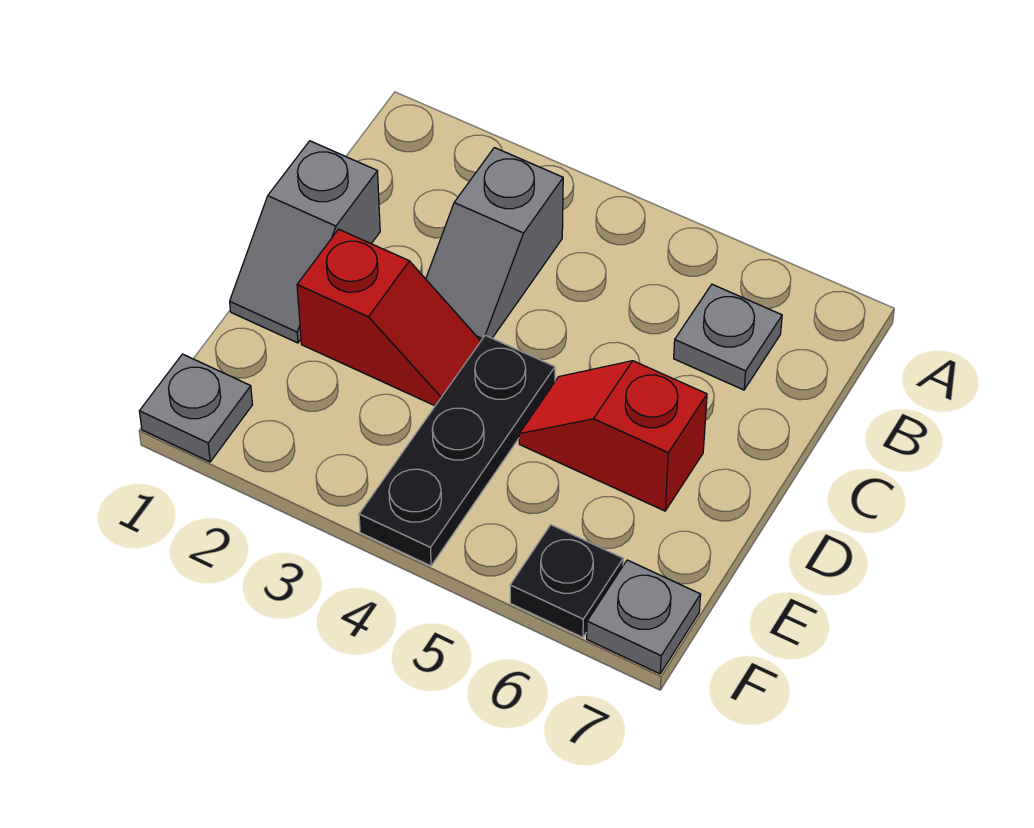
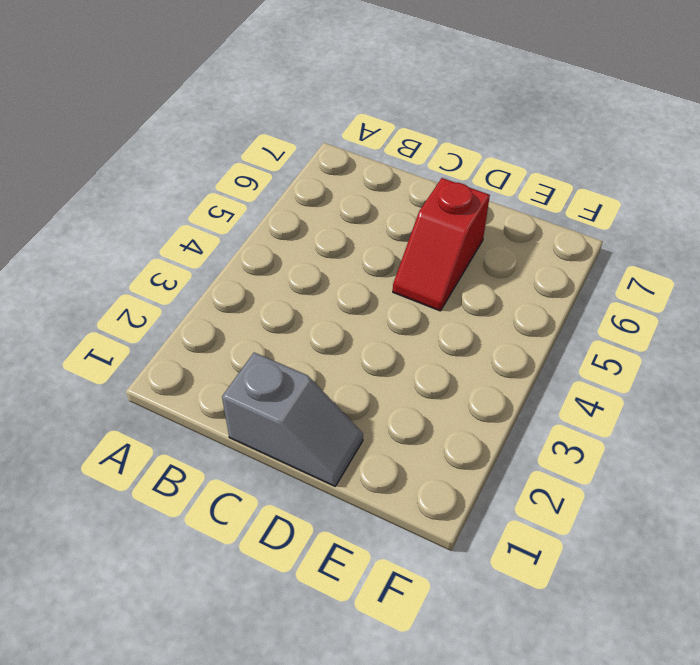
none -> grey slope B3:C3 level 1 top B
none -> grey plate B6 level 1

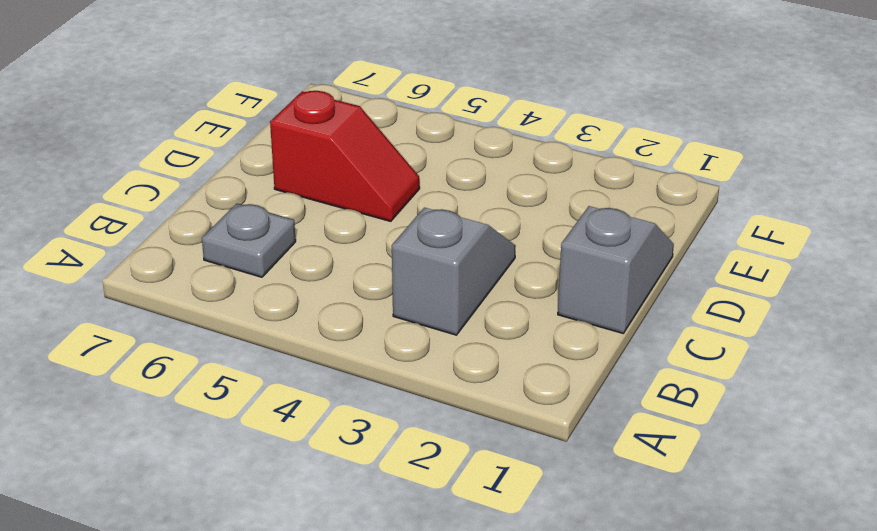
none -> red slope D2:D3 level 1 top 2
none -> black plate D4:F4 level 1

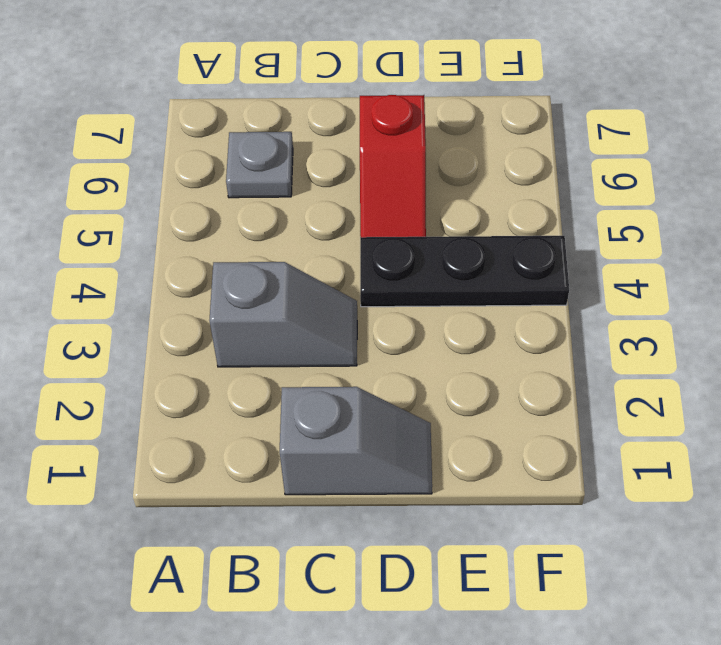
none -> red slope D2:D3 level 1 top 2
none -> grey plate F1 level 1

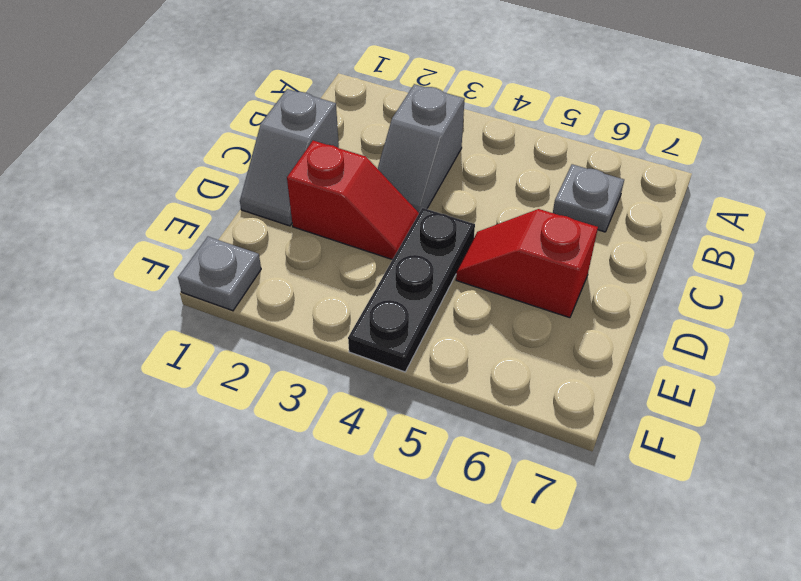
none -> black plate F6 level 1
none -> grey plate F7 level 1

